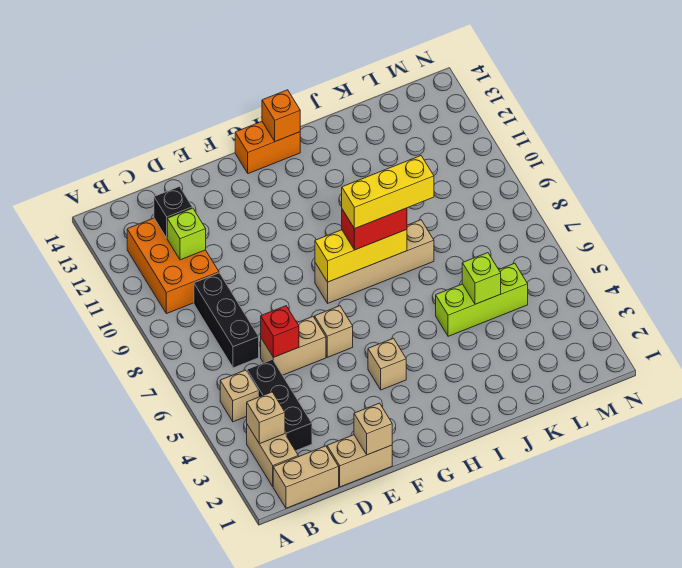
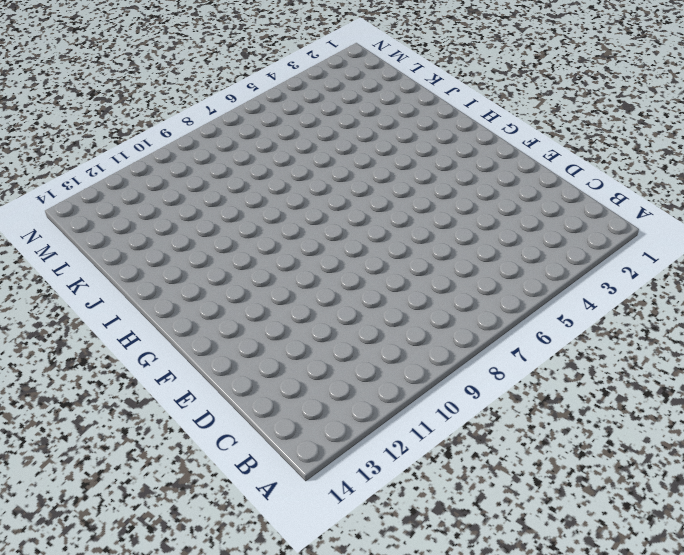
none -> tan brick B1:C1 level 1
none -> tan brick B2:B3 level 1
none -> tan brick B5 level 1

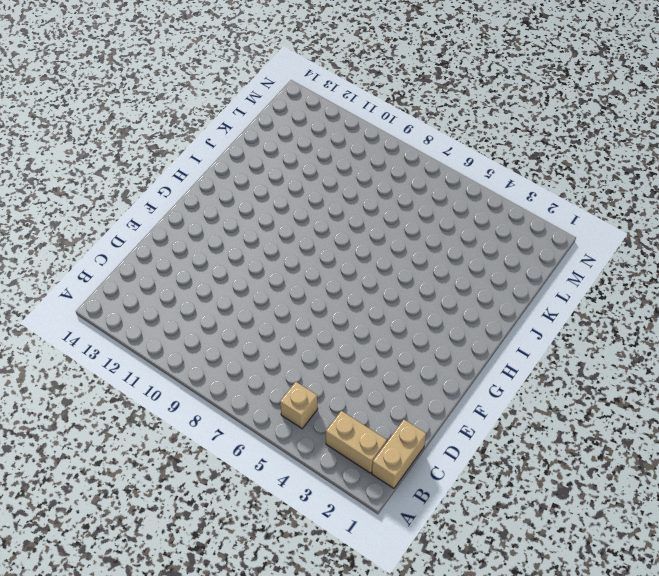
none -> orange brick B10:C12 level 1
none -> black brick C3:C5 level 1
none -> black brick C7:C9 level 1

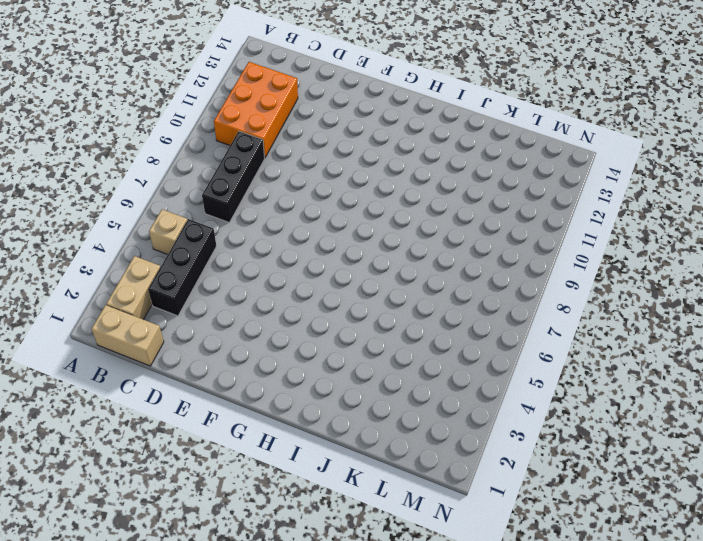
none -> tan brick D1:E1 level 1
none -> tan brick D6:E6 level 1
none -> tan brick F6 level 1

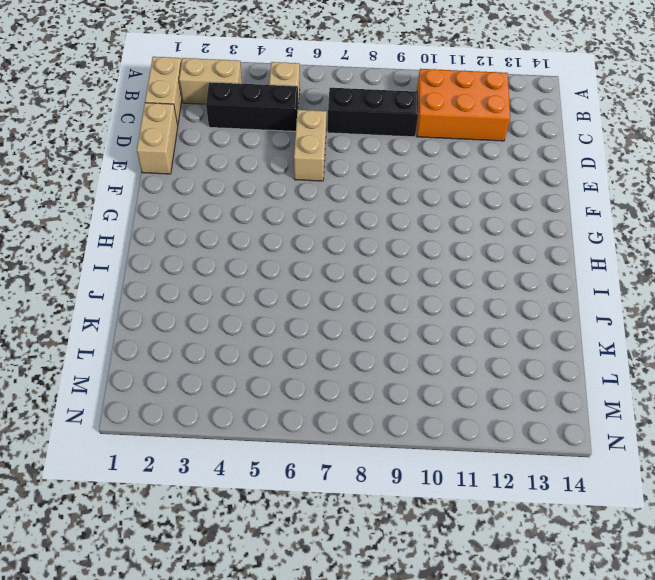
none -> tan brick F6 level 1
none -> tan brick G4 level 1
none -> tan brick G8:J8 level 1

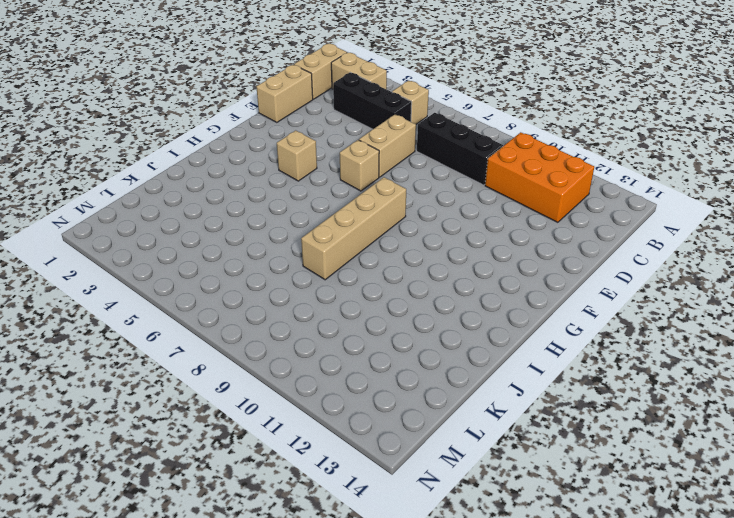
none -> orange brick G14:H14 level 1
none -> lime brick J5:L5 level 1
none -> tan brick B3 level 2

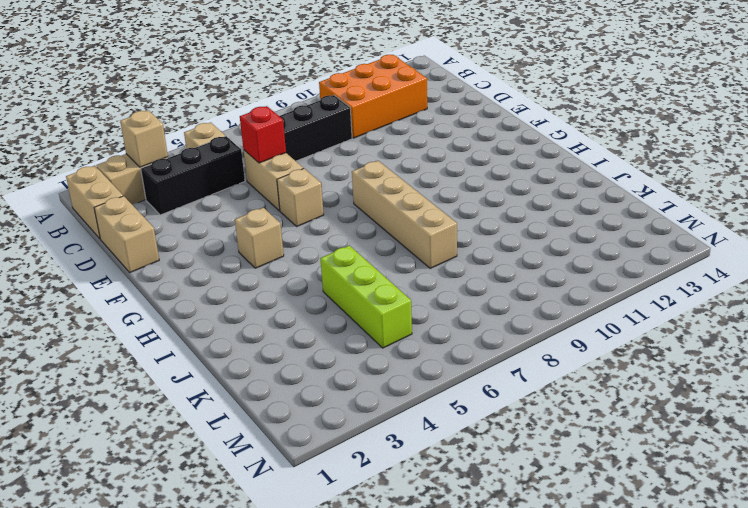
none -> orange brick G14:H14 level 1
none -> lime brick C11 level 2
none -> black brick C12 level 2

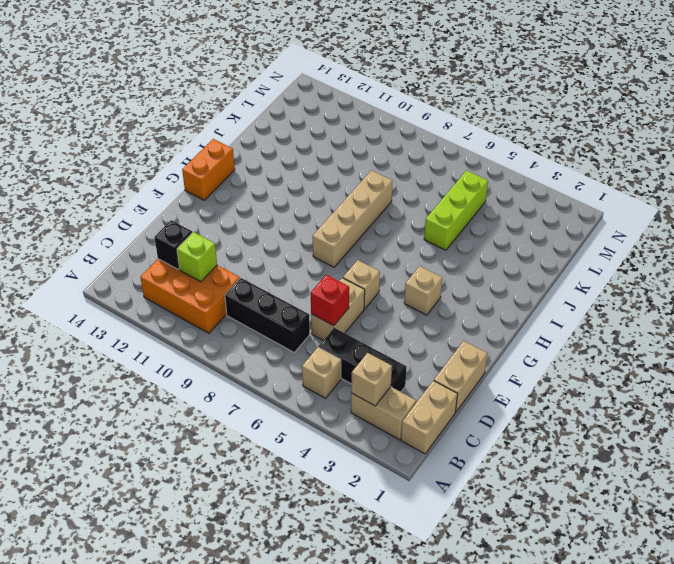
none -> tan brick E1 level 2
none -> yellow brick G8:I8 level 2
none -> orange brick H14 level 2

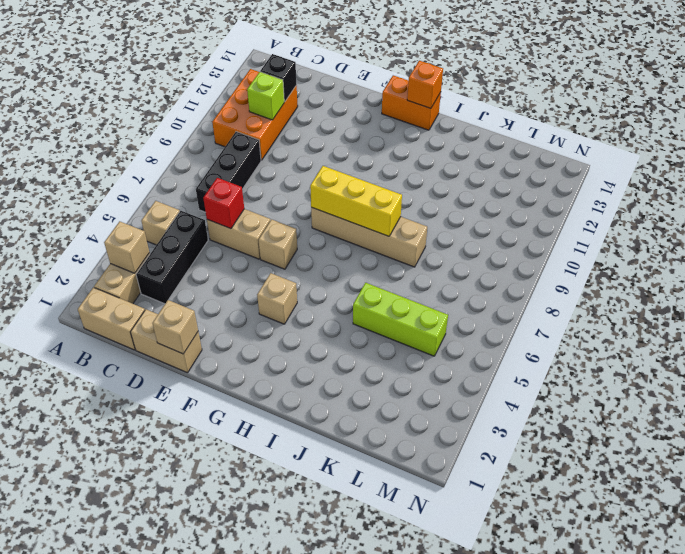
none -> lime brick K5 level 2
none -> red brick H8:I8 level 3
none -> yellow brick H8:J8 level 4

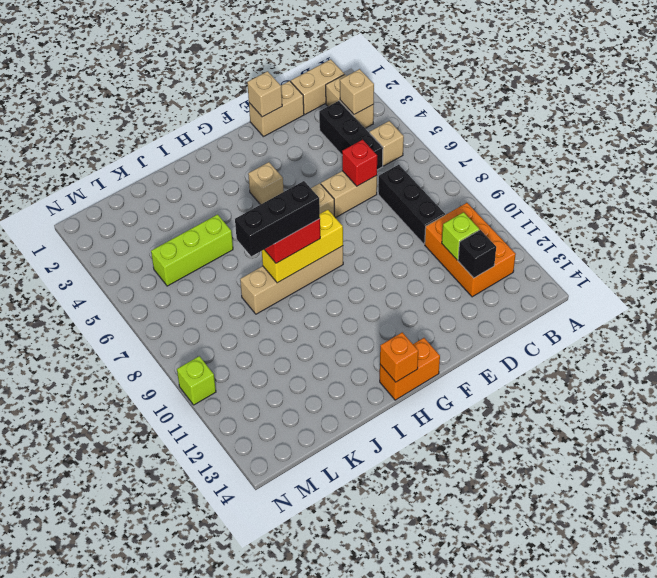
black brick H8:J8 level 4 -> yellow brick H8:J8 level 4
lime brick N10 level 1 -> lime brick K5 level 2

